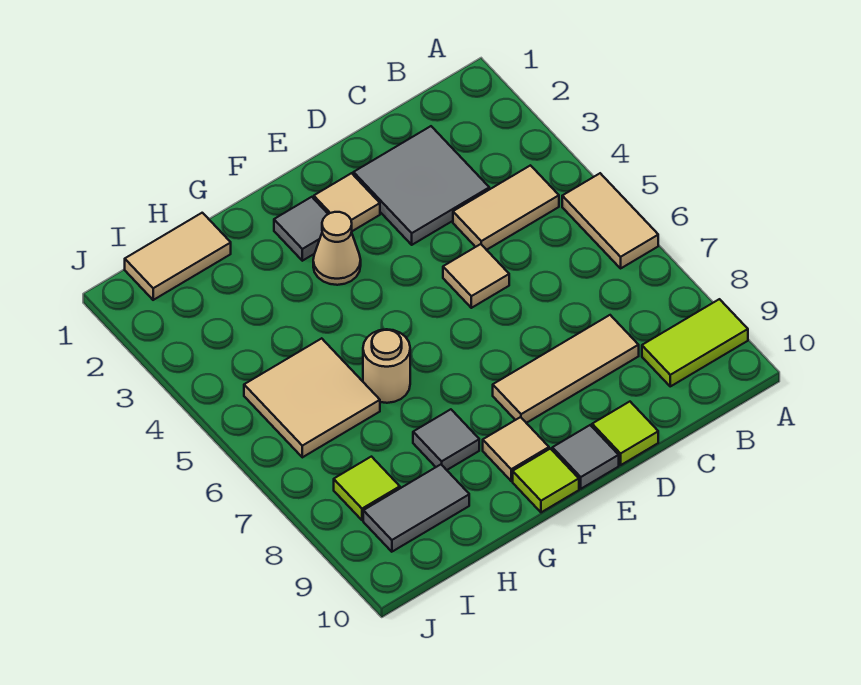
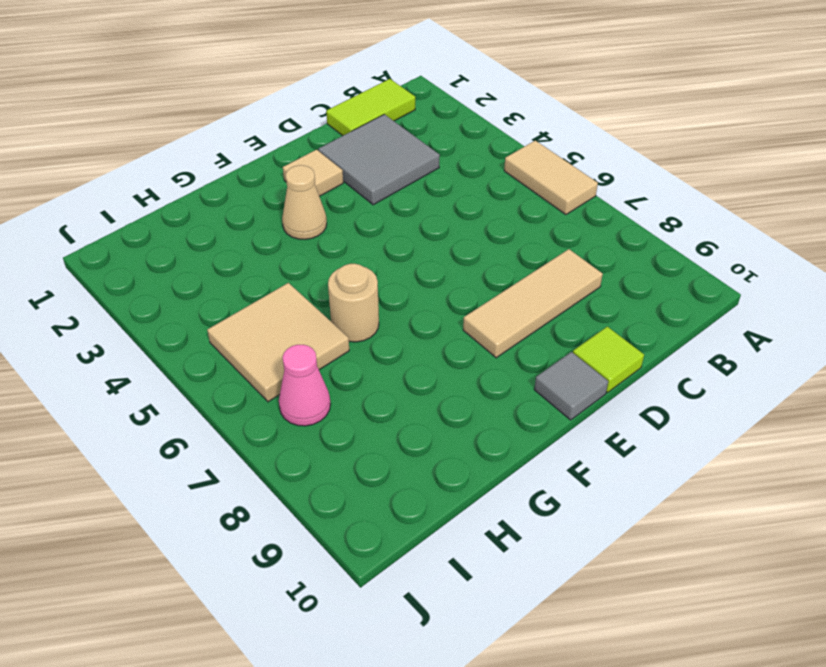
lime tile B1:C1 level 1 -> lime tile A9:B9 level 1
pink cone I7 level 1 -> none
none -> tan tile B4:C4 level 1
none -> tan tile D5 level 1
none -> grey tile F2 level 1

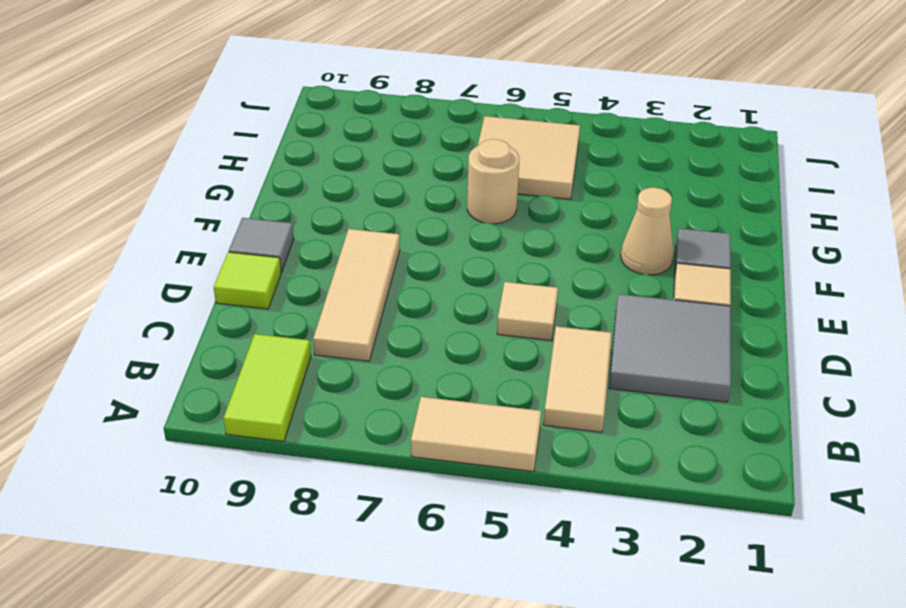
none -> tan tile F9 level 1
none -> lime tile F10 level 1
none -> grey tile G8 level 1

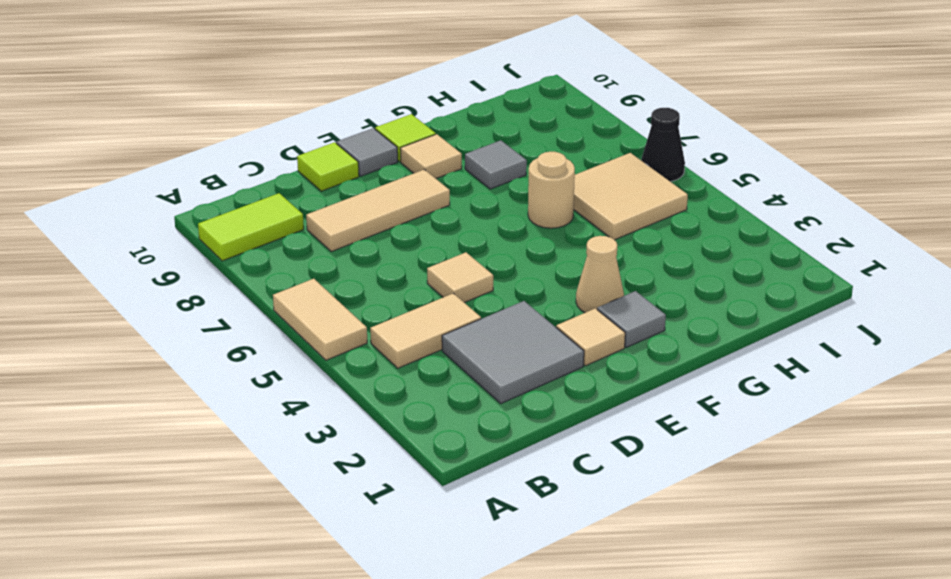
black cone J6 level 1 -> none
none -> tan tile H1:I1 level 1
none -> grey tile H9:I9 level 1
none -> lime tile I8 level 1

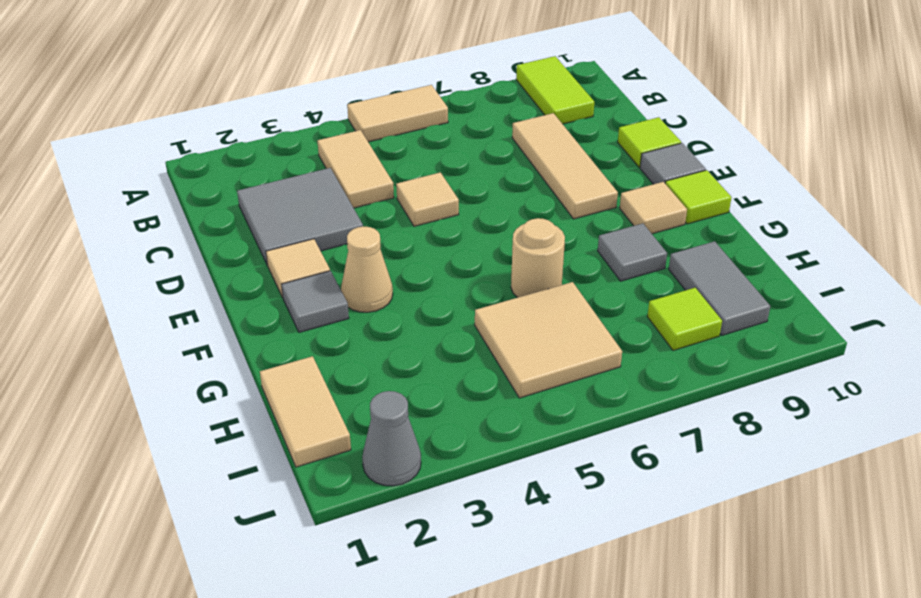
grey cone J2 level 1 -> none

